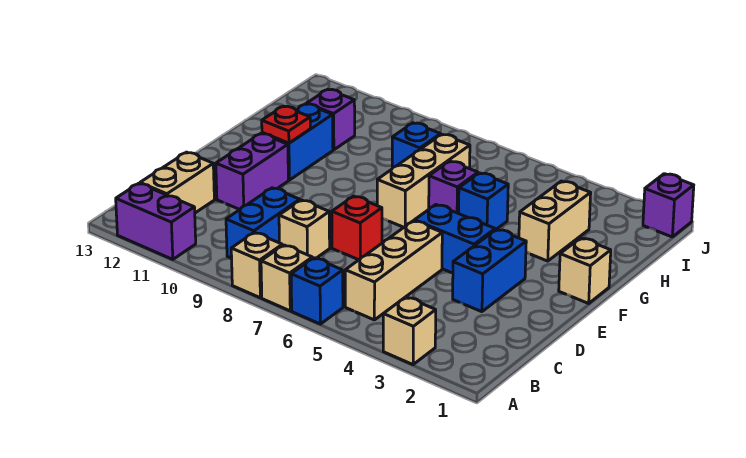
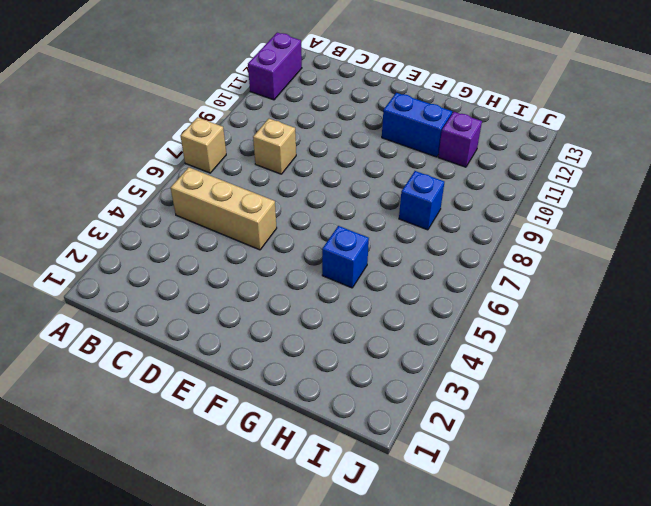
none -> tan brick A3 level 1
none -> blue brick A6 level 1
none -> tan brick A8 level 1

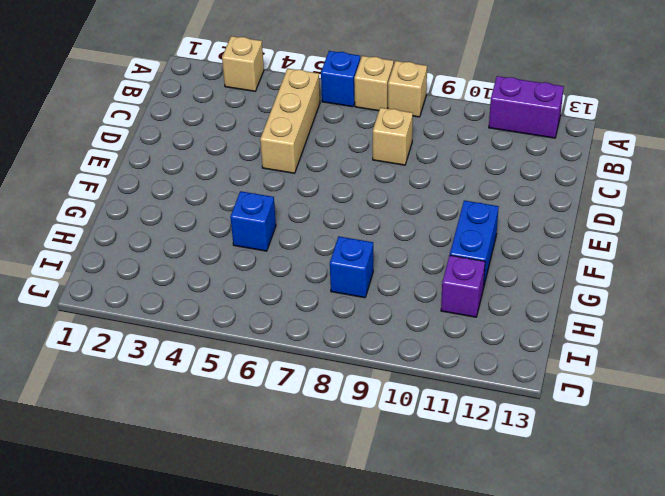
none -> blue brick B9:C9 level 1
none -> tan brick B12:C12 level 1
none -> blue brick D3:E3 level 1

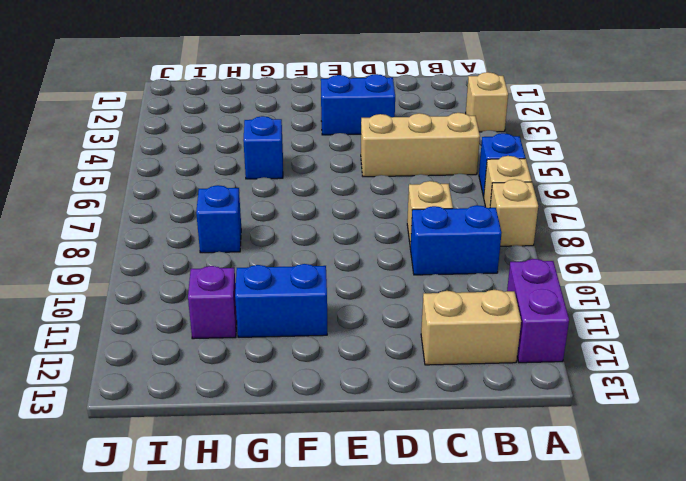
none -> red brick D7 level 1
none -> purple brick D11:E11 level 1
none -> blue brick E4:E5 level 1

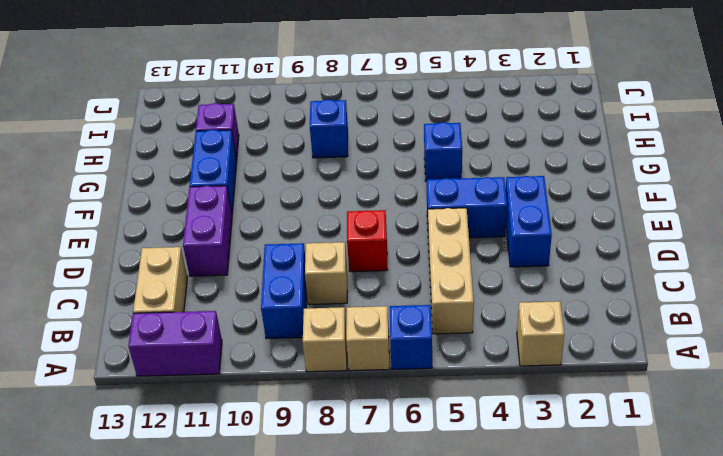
none -> tan brick F1 level 1
none -> tan brick F7:H7 level 1
none -> tan brick G3:H3 level 1

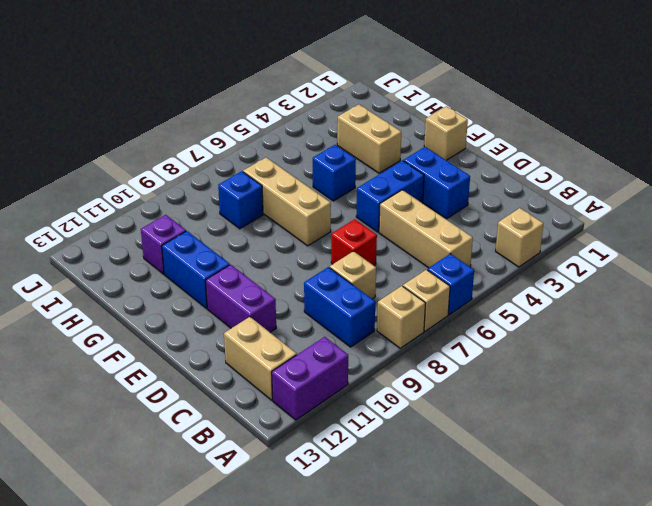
none -> purple brick G6 level 1
none -> purple brick J1 level 1
none -> red plate F11 level 2

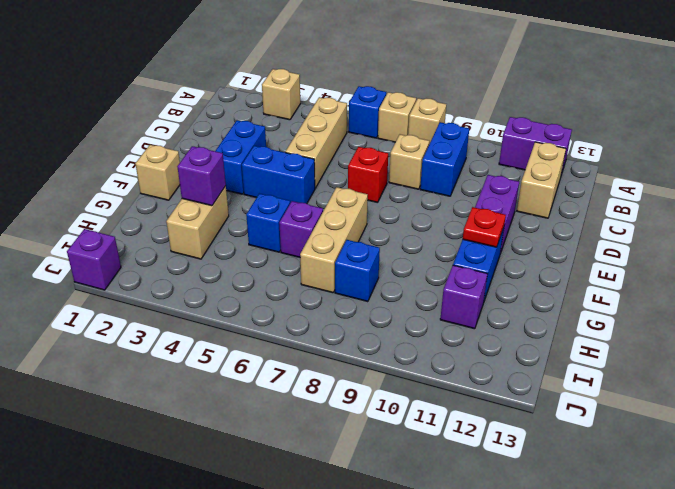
purple brick G3 level 2 -> none

